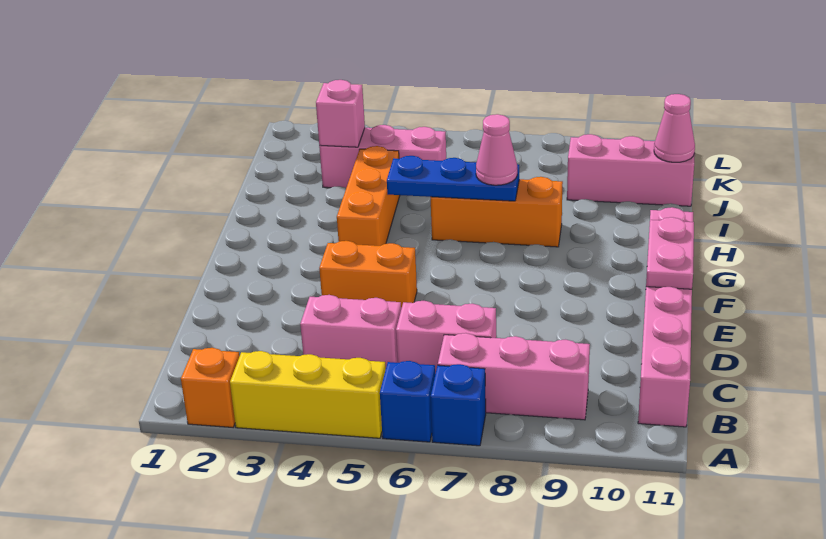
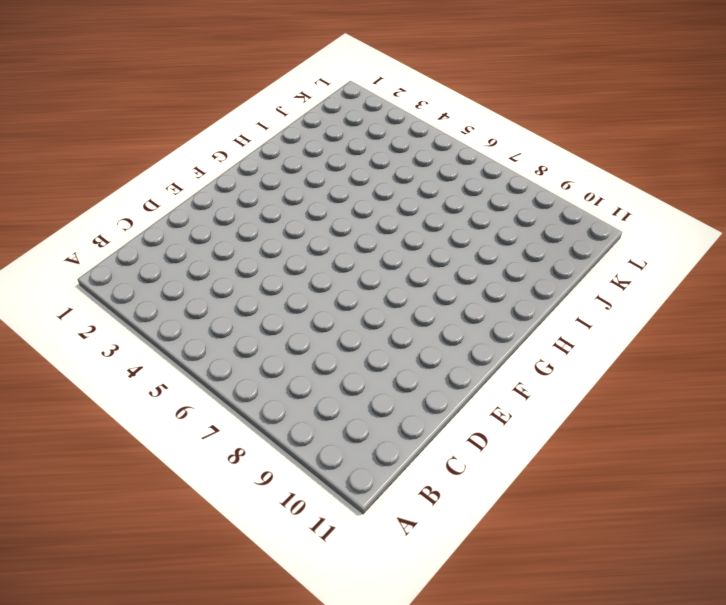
none -> orange brick A2 level 1
none -> yellow brick A3:A5 level 1
none -> blue brick A6 level 1

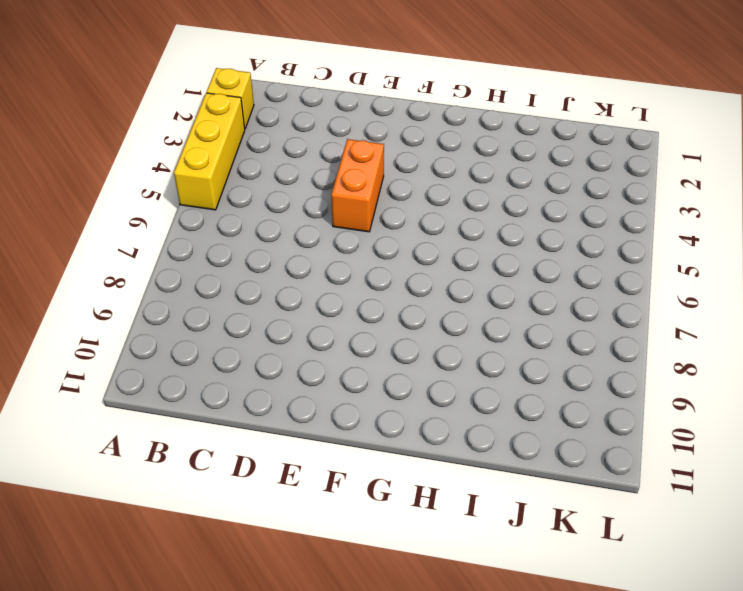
yellow brick A2 level 1 -> orange brick A2 level 1
none -> blue brick A6 level 1
none -> blue brick A7 level 1
none -> pink brick B7:B9 level 1

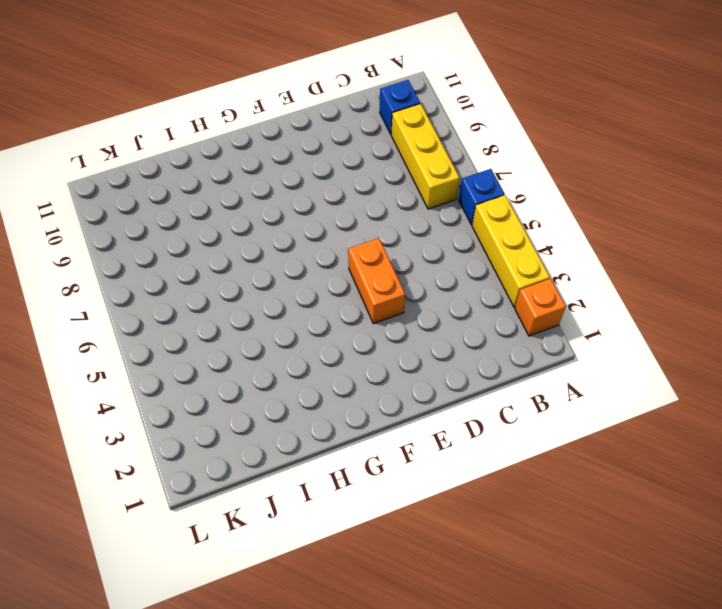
yellow brick B7:B9 level 1 -> pink brick B7:B9 level 1
blue brick B10 level 1 -> blue brick A7 level 1
none -> pink brick B11:G11 level 1
none -> pink brick C4:C5 level 1
none -> pink brick C6:C7 level 1

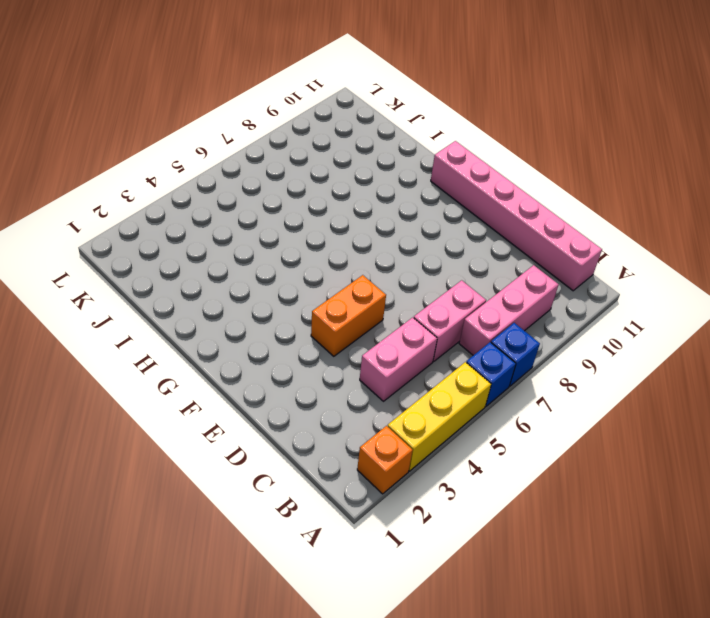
none -> orange brick G4:I4 level 1
none -> orange brick H6:H8 level 1
none -> pink brick J3:J5 level 1

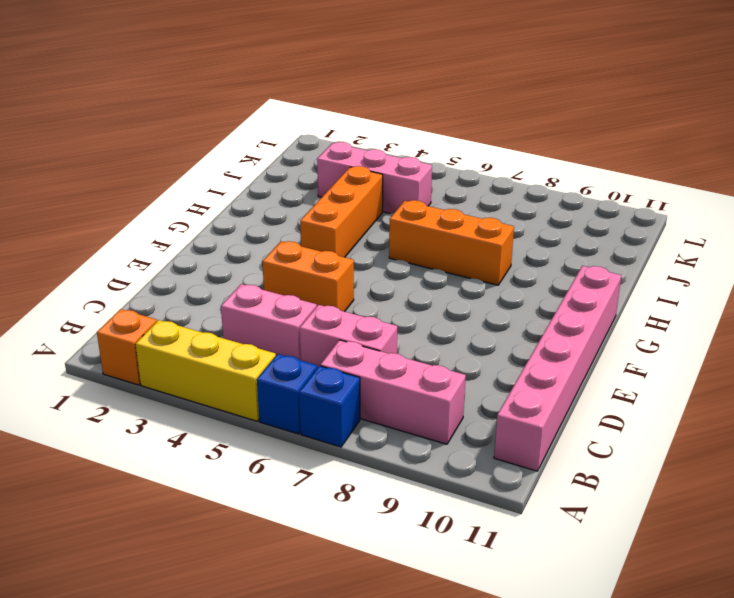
none -> pink brick J9:J11 level 1
none -> pink plate E11:F11 level 2
none -> blue plate H5:H7 level 2

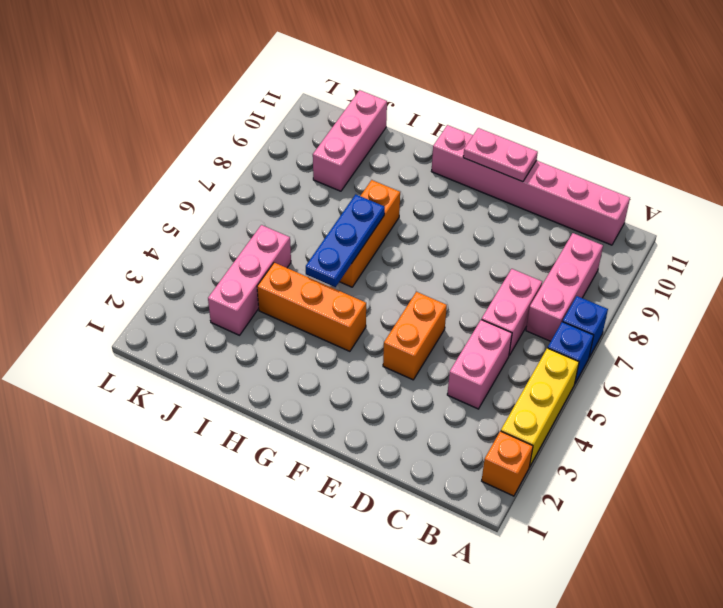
none -> pink brick J3 level 2
none -> pink cone J11 level 2
none -> pink cone H7 level 3

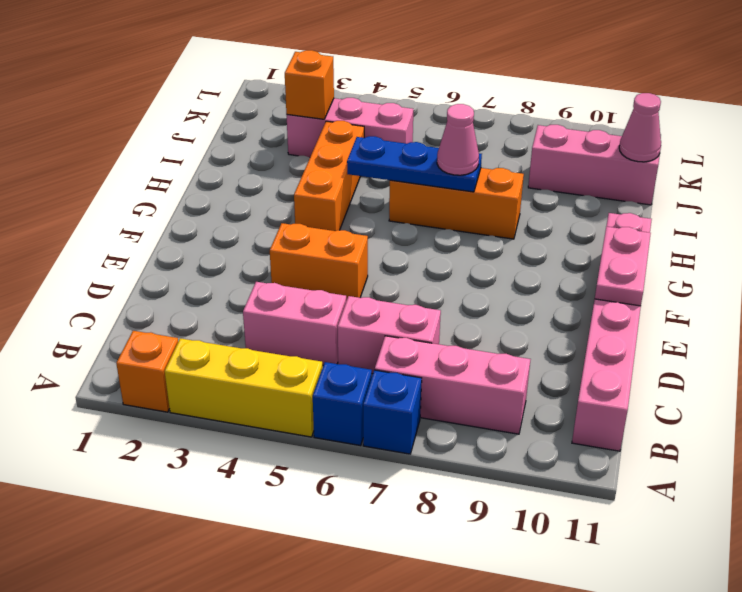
orange brick J3 level 2 -> pink brick J3 level 2

